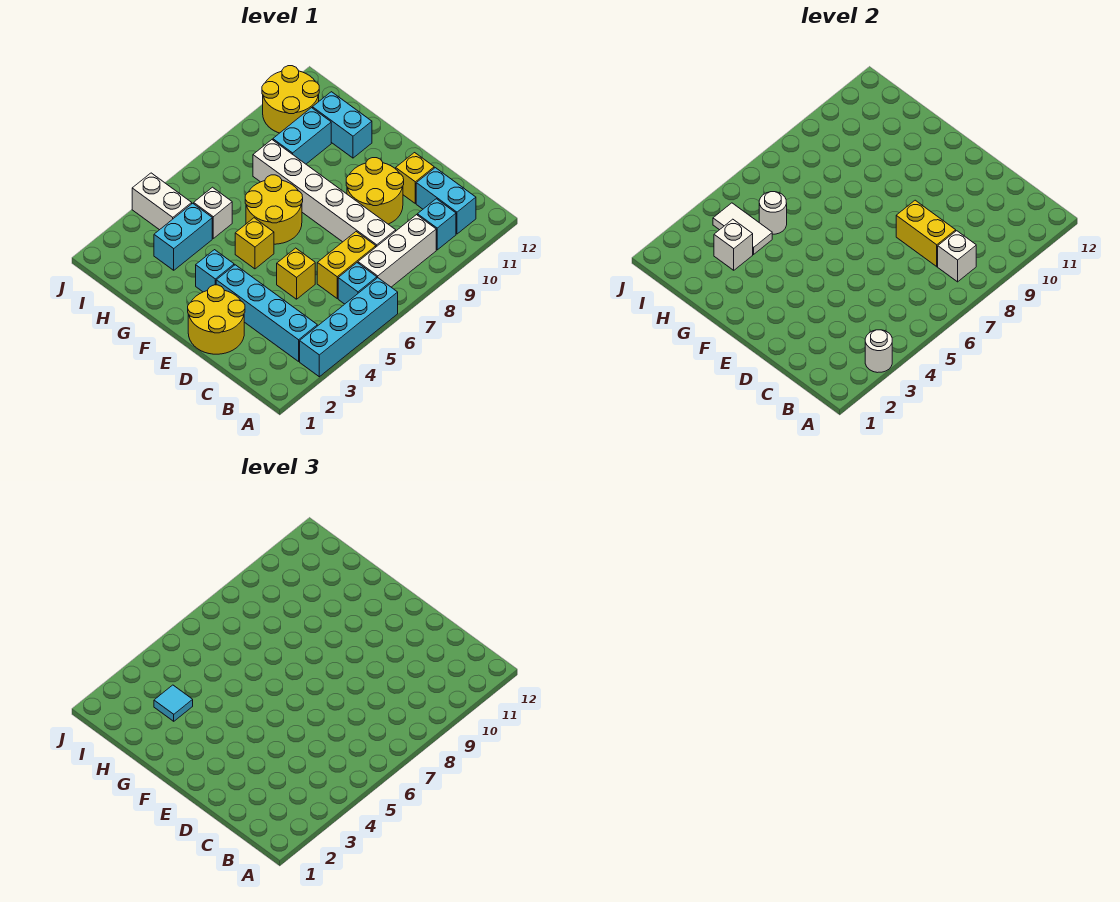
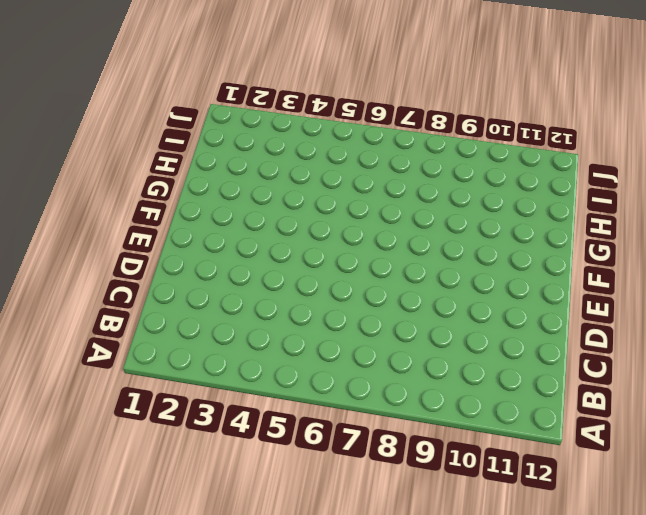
none -> cyan brick A3:A6 level 1
none -> cyan brick B3:E3 level 1
none -> cyan brick B6 level 1

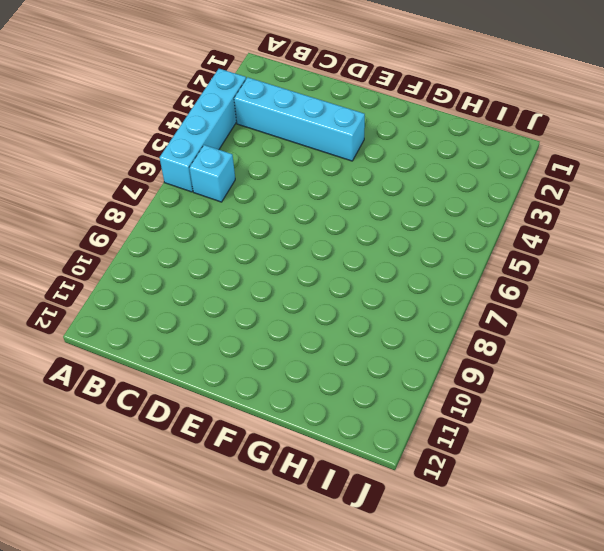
none -> white brick B7:B9 level 1
none -> cyan brick B10 level 1
none -> cyan brick B11:C11 level 1

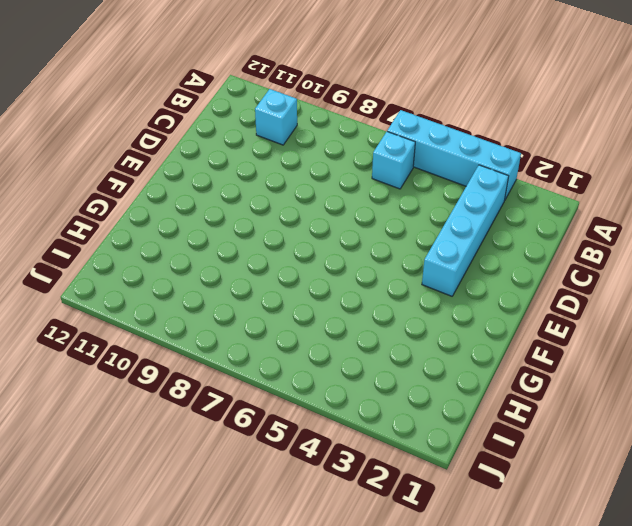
none -> white brick B7:B9 level 1
none -> cyan brick B11:C11 level 1
none -> yellow brick C6:C7 level 1

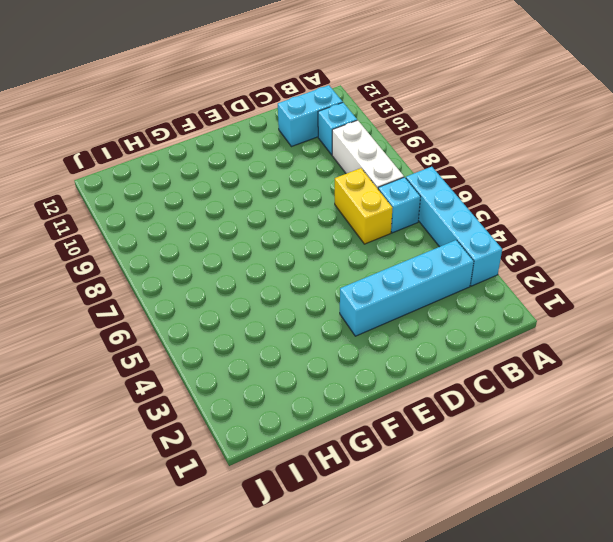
none -> white brick C8:H8 level 1
none -> yellow round brick D1:E2 level 1
none -> yellow brick D5 level 1

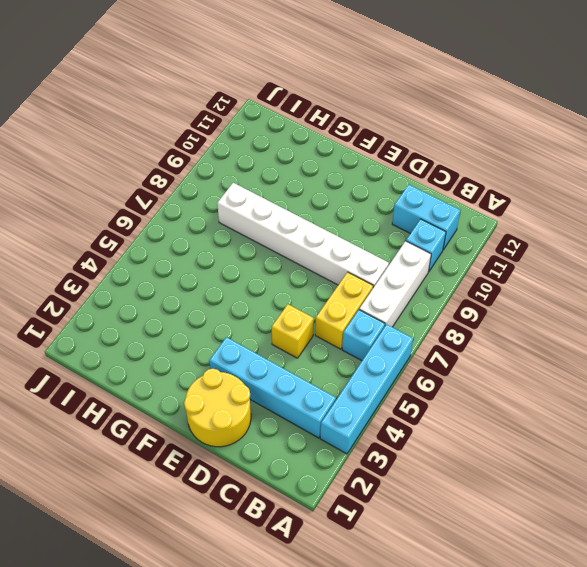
none -> yellow round brick D9:E10 level 1
none -> yellow brick D11 level 1
none -> cyan brick F3 level 1

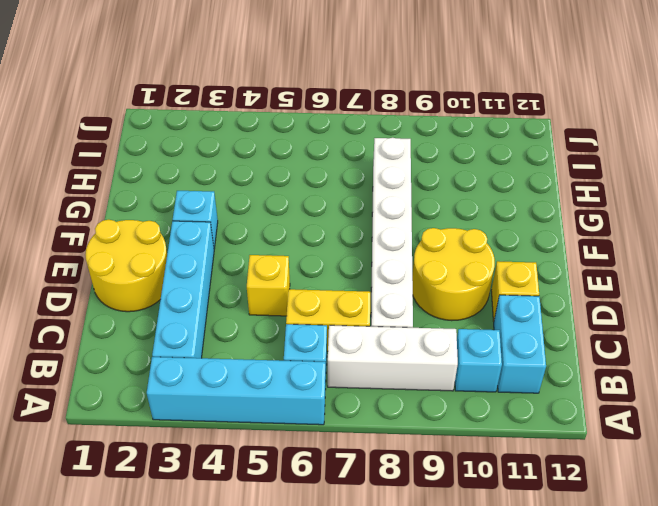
none -> yellow brick F5 level 1
none -> yellow round brick F6:G7 level 1
none -> cyan brick G11:H11 level 1

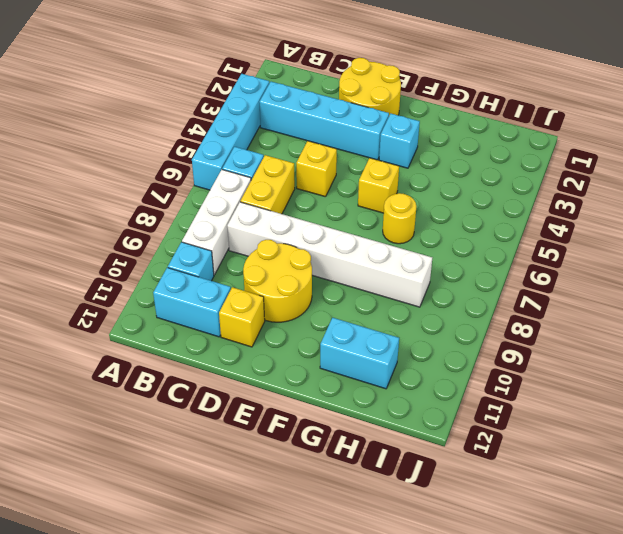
yellow round brick G6 level 1 -> yellow round brick F6:G7 level 1
none -> cyan brick H3:H4 level 1
none -> white brick H5 level 1
none -> cyan brick H9:H10 level 1

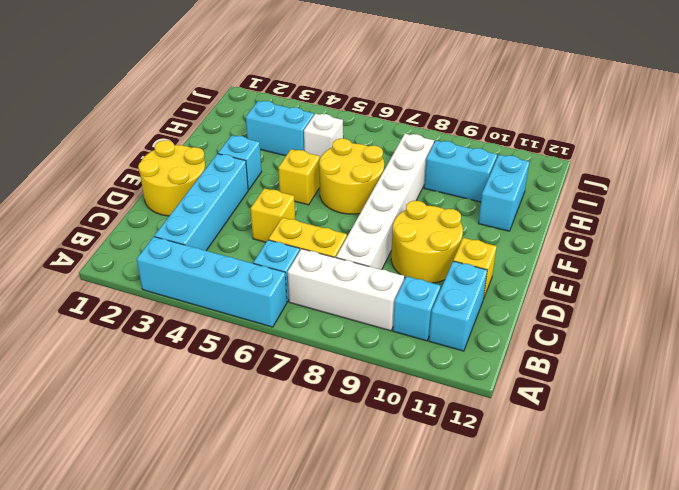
none -> white brick I4:J4 level 1
none -> yellow round brick I10:J11 level 1
none -> white round brick A3 level 2

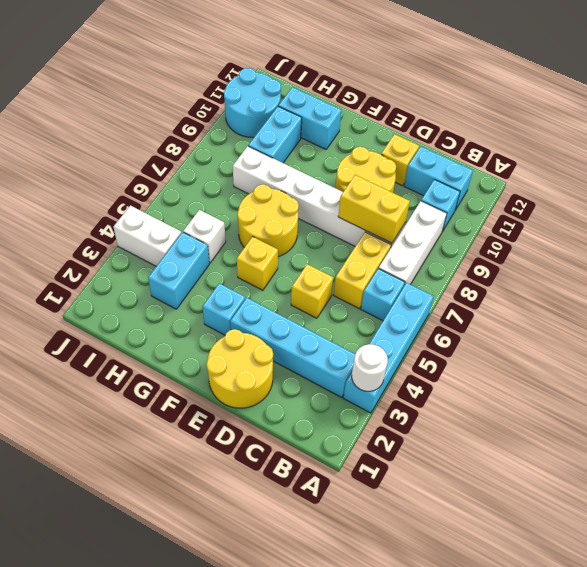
cyan round brick I10:J11 level 1 -> yellow round brick I10:J11 level 1
none -> white brick B8 level 2
none -> white brick H3 level 2
none -> white tile H4:I4 level 2

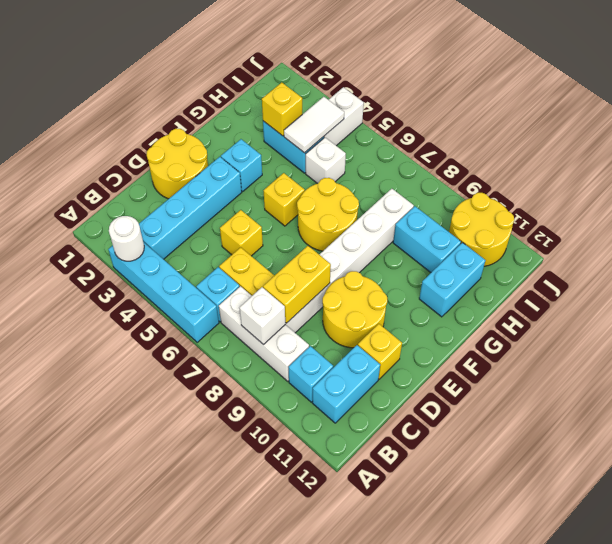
yellow brick H3 level 2 -> white brick H3 level 2
none -> white round brick H5 level 2
none -> cyan tile H3 level 3

